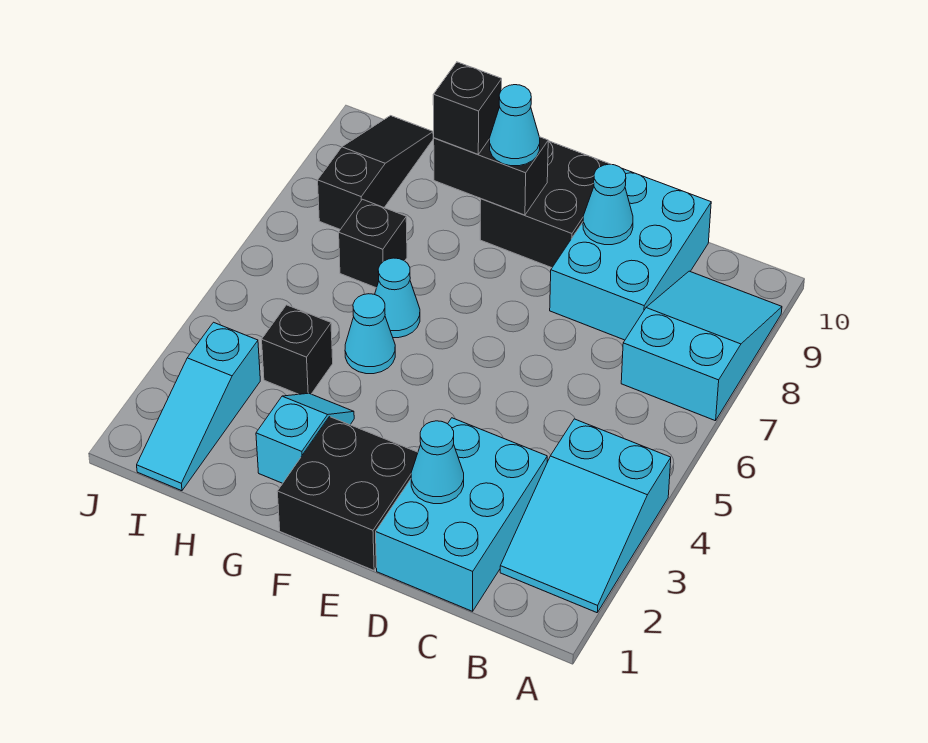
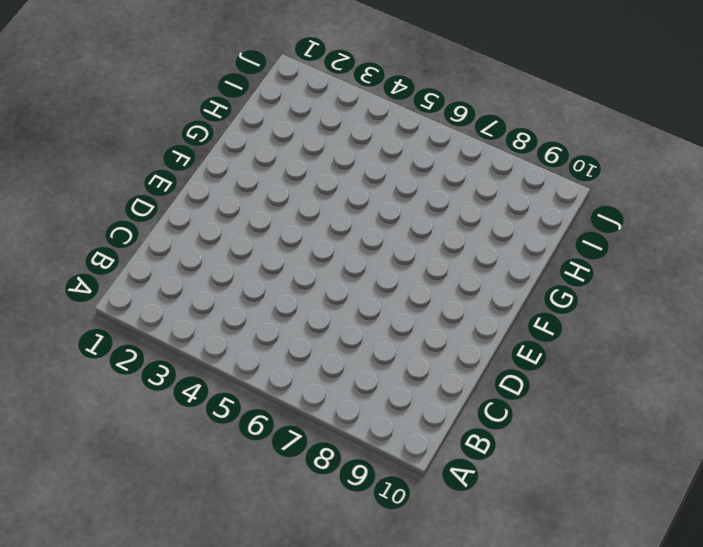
none -> cyan slope A2:B4 level 1 top 4
none -> cyan slope A7:B9 level 1 top 7
none -> cyan brick C1:D3 level 1

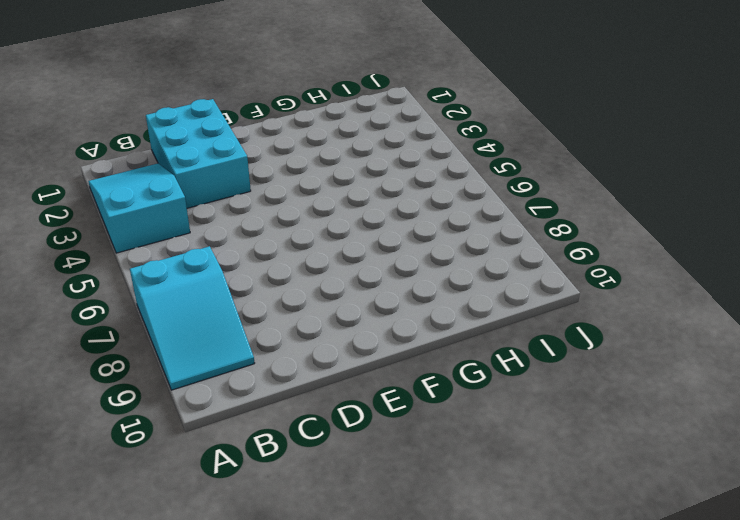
none -> cyan brick C8:D10 level 1
none -> black brick E1:F2 level 1
none -> black brick E9:F10 level 1

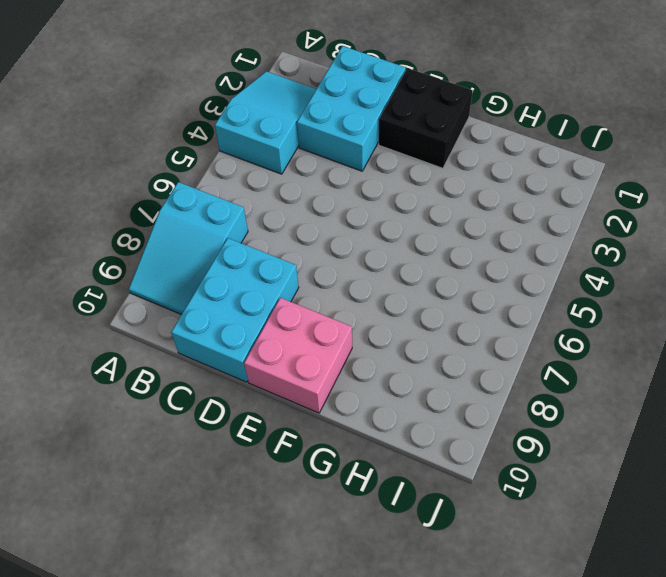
pink brick E9:F10 level 1 -> black brick E9:F10 level 1
none -> cyan slope G2:G3 level 1 top 2
none -> cyan cone G5 level 1
none -> cyan cone G6 level 1

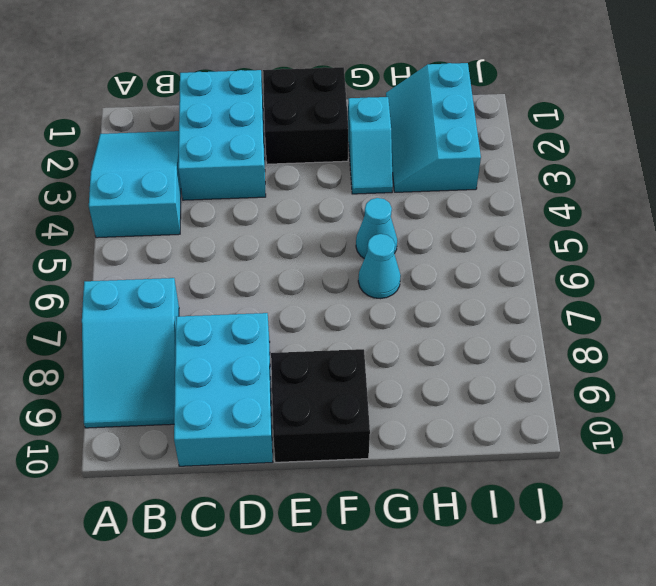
cyan slope H1:I3 level 1 top I -> cyan slope I1:I3 level 1 top 3
none -> black brick H4 level 1
none -> black brick H7 level 1
none -> black slope I8:I10 level 1 top 8

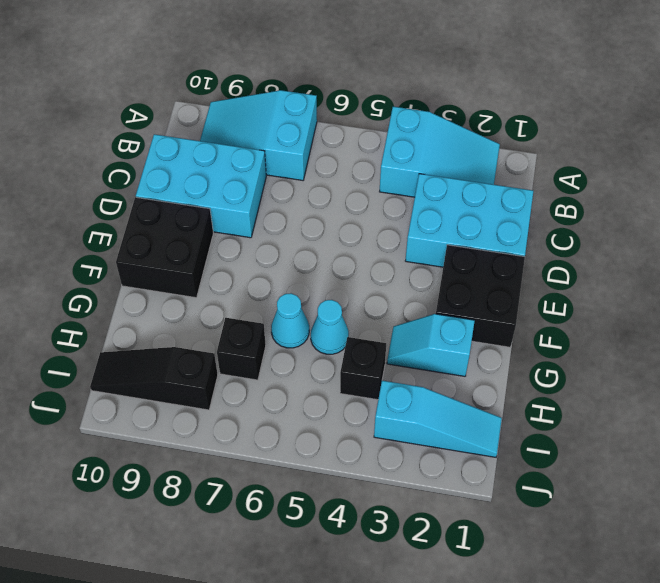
none -> cyan cone D2 level 2
none -> cyan cone D9 level 2
none -> black brick F9:G9 level 2

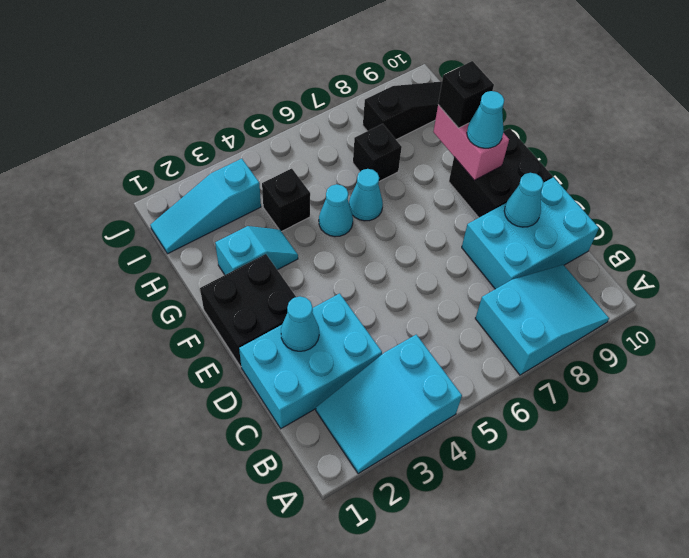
pink brick F9:G9 level 2 -> black brick F9:G9 level 2

